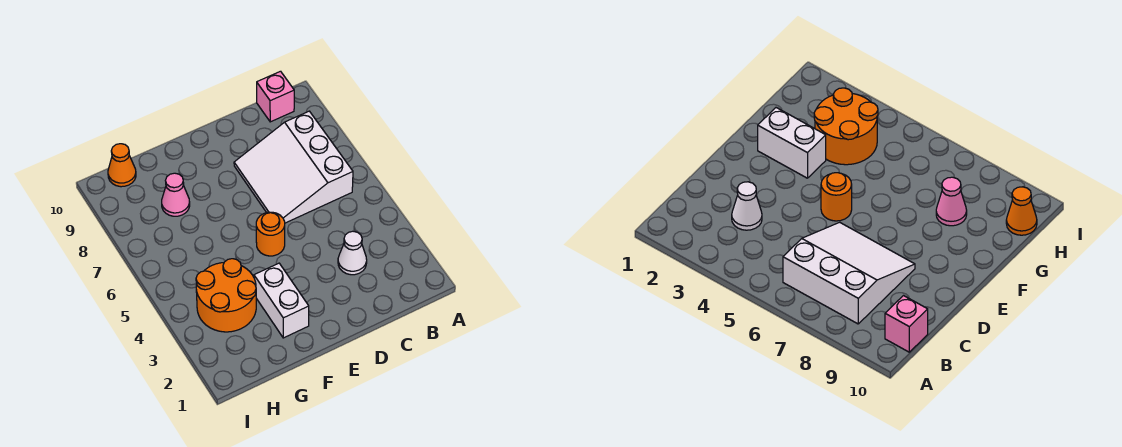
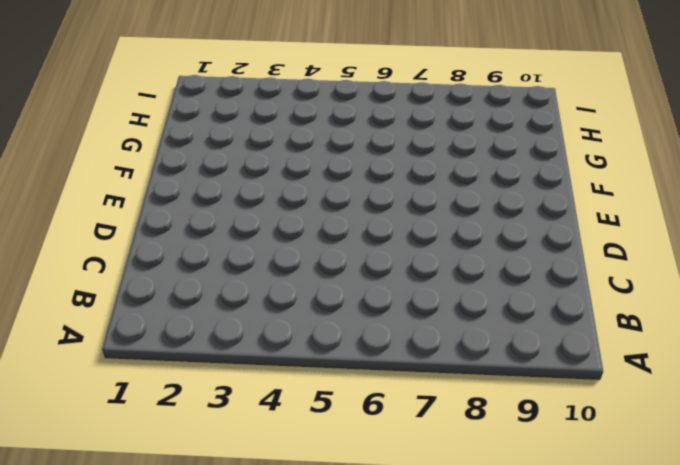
none -> white slope B6:D8 level 1 top B
none -> pink brick B10 level 1

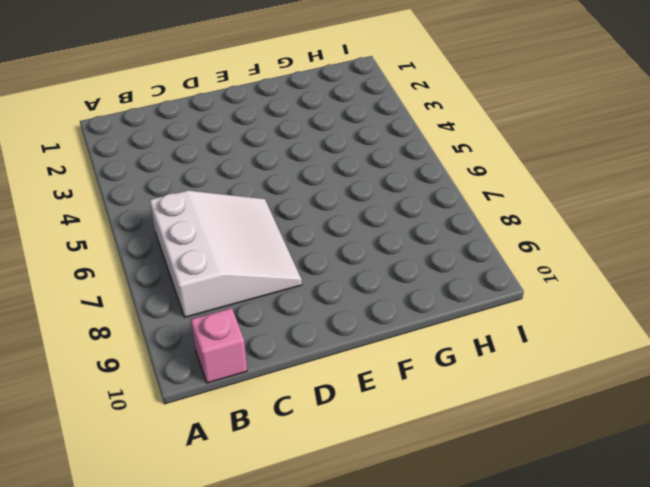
none -> white cone C3 level 1
none -> orange round brick E5 level 1

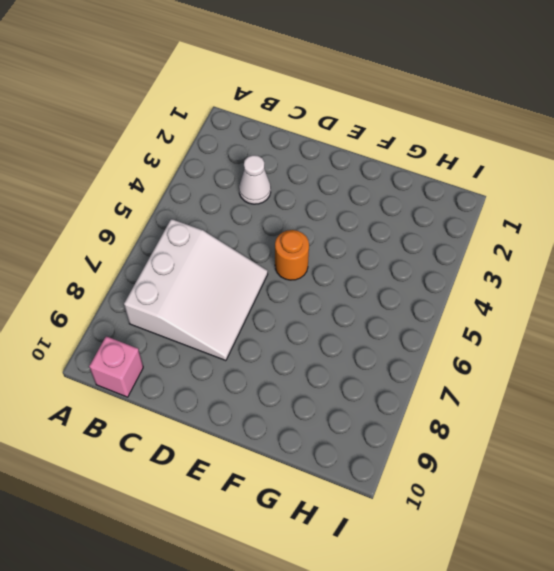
none -> white brick F2:F3 level 1
none -> orange round brick G3:H4 level 1

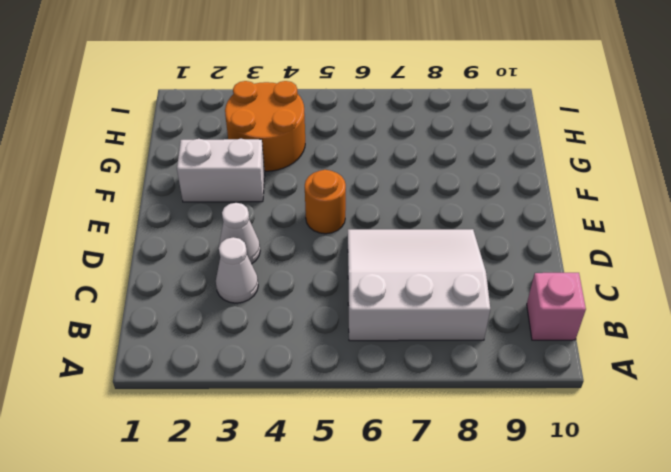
white cone D3 level 1 -> none
none -> pink cone G8 level 1
none -> orange cone H10 level 1

